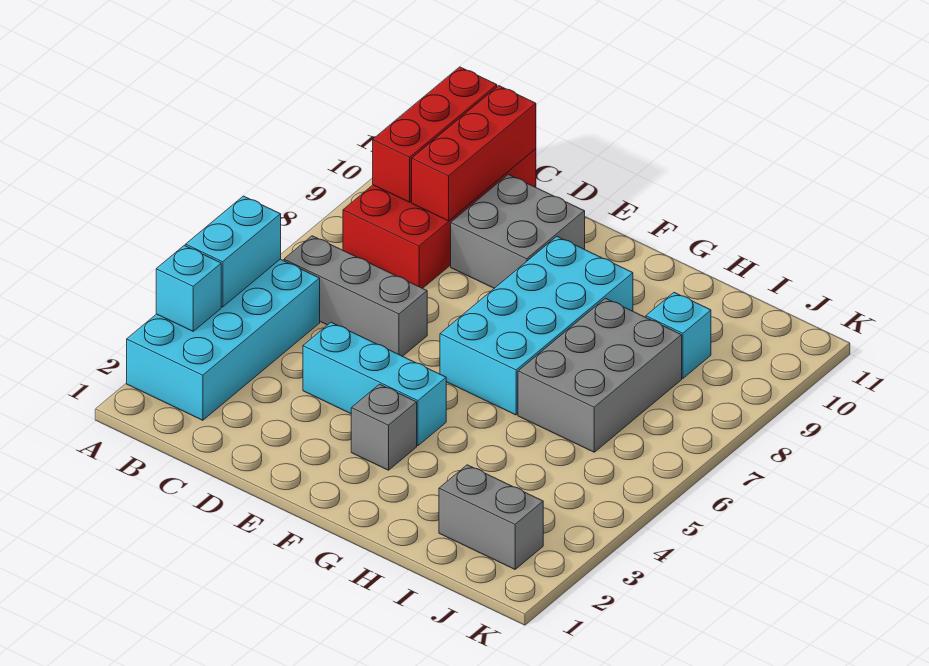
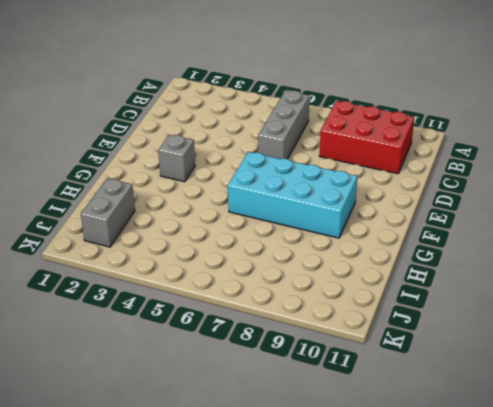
red brick B8:C10 level 1 -> red brick B8:C11 level 1
none -> cyan brick A2:B5 level 1
none -> cyan brick D4:F4 level 1
none -> grey brick D9:E10 level 1

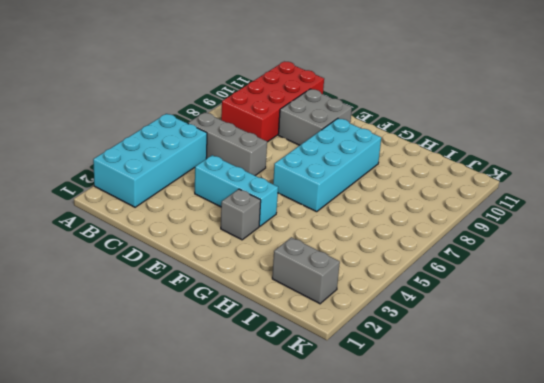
none -> grey brick H6:I8 level 1
none -> cyan brick I9 level 1
none -> cyan brick A3 level 2

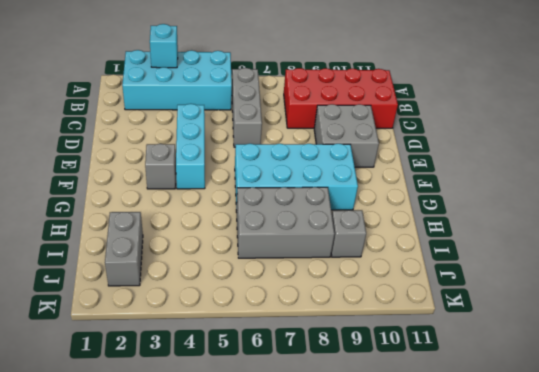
grey brick I9 level 1 -> cyan brick I9 level 1
none -> cyan brick A4:A5 level 2
none -> red brick B9:B11 level 2
none -> red brick C9:C11 level 2

